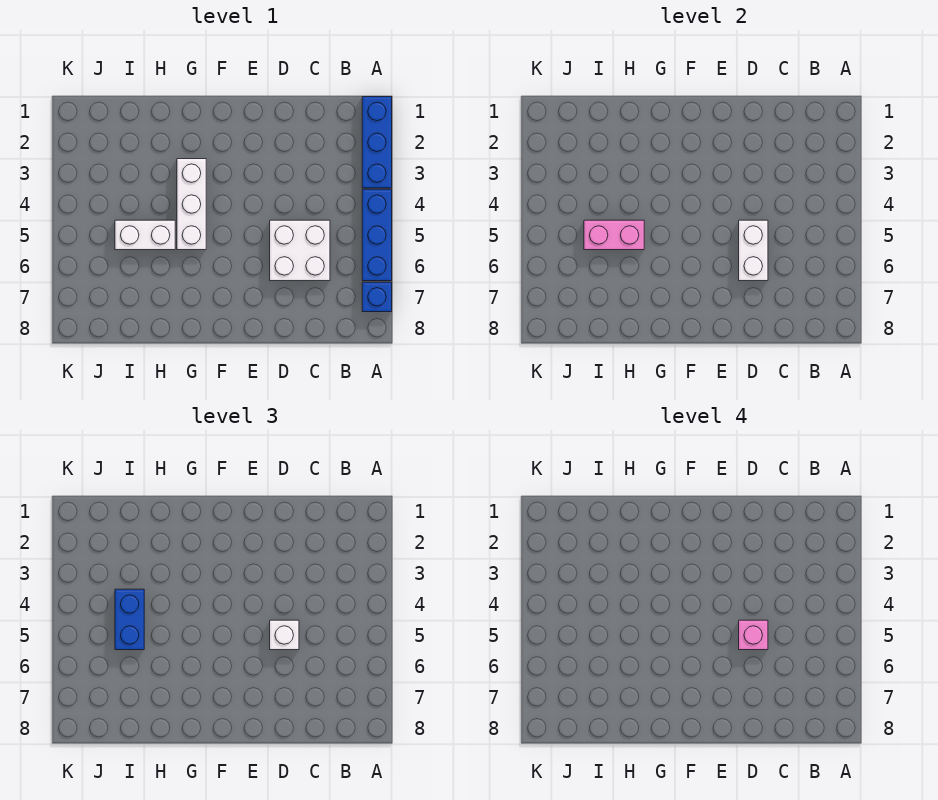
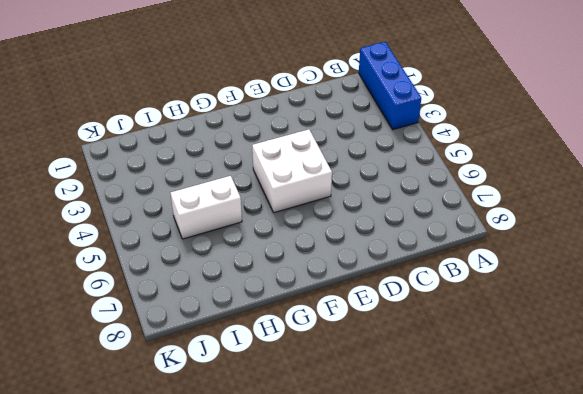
white brick E4:F5 level 1 -> white brick C5:D6 level 1
none -> blue brick A4:A6 level 1
none -> blue brick A7 level 1

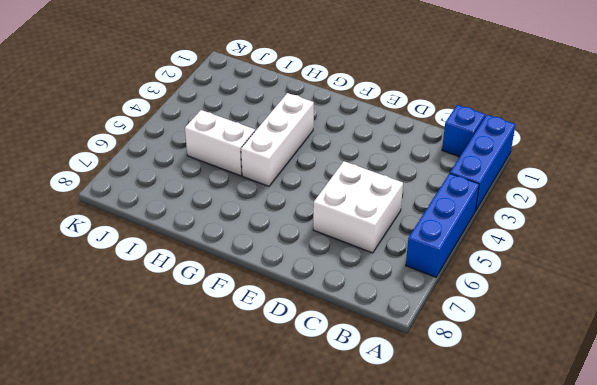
blue brick B1 level 1 -> blue brick A7 level 1
none -> white brick D5:D6 level 2
none -> pink brick H5:I5 level 2

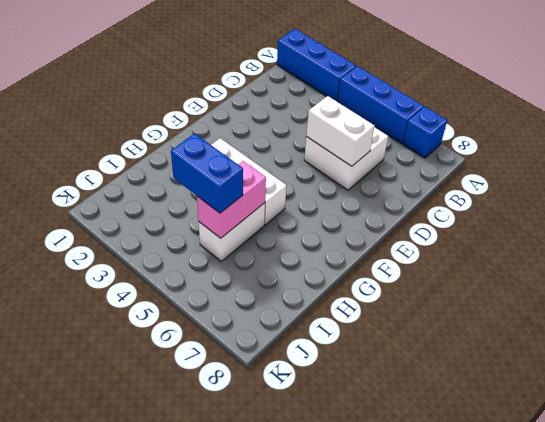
none -> white brick D5 level 3
none -> pink brick D5 level 4

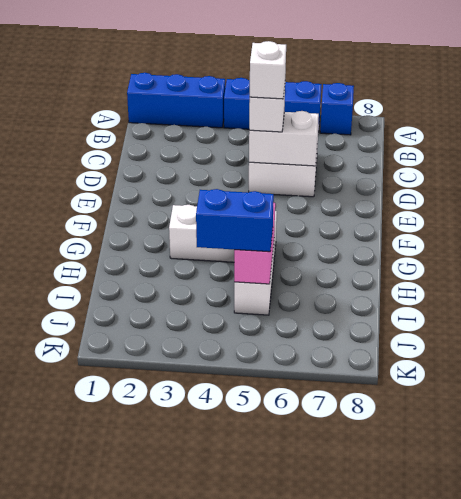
white brick D5 level 4 -> pink brick D5 level 4

